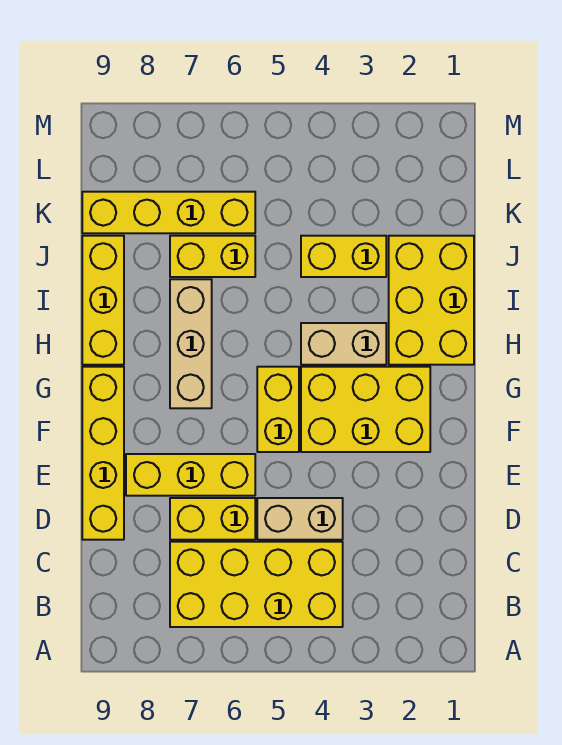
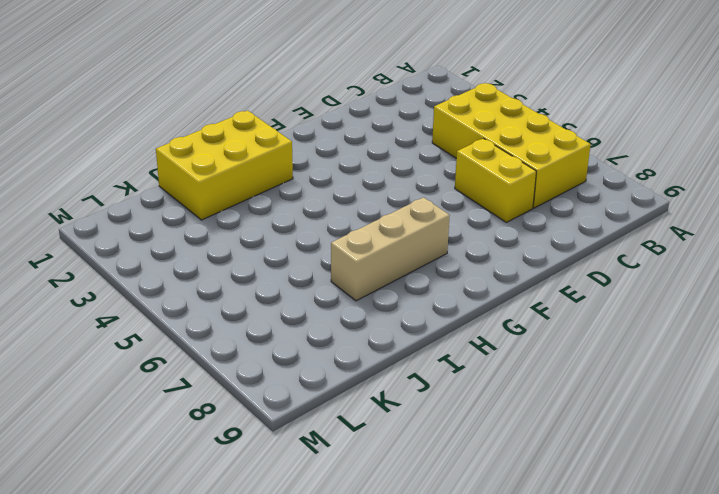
none -> tan brick D4:D5 level 1
none -> yellow brick D9:G9 level 1
none -> yellow brick E6:E8 level 1

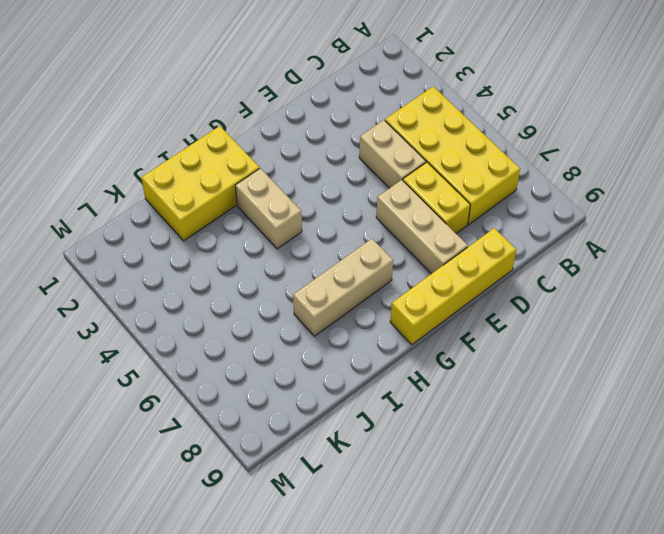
tan brick E6:E8 level 1 -> yellow brick E6:E8 level 1
none -> yellow brick F2:G4 level 1
none -> yellow brick F5:G5 level 1
none -> yellow brick H9:J9 level 1

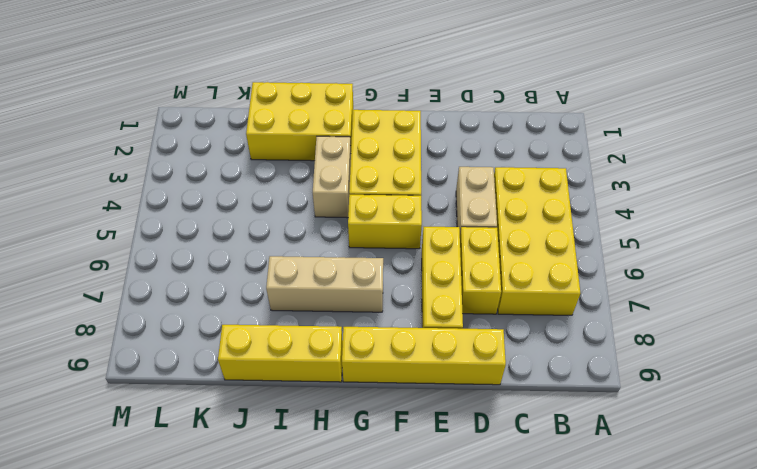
none -> yellow brick J3:J4 level 1
none -> yellow brick J6:J7 level 1
none -> yellow brick K6:K9 level 1

